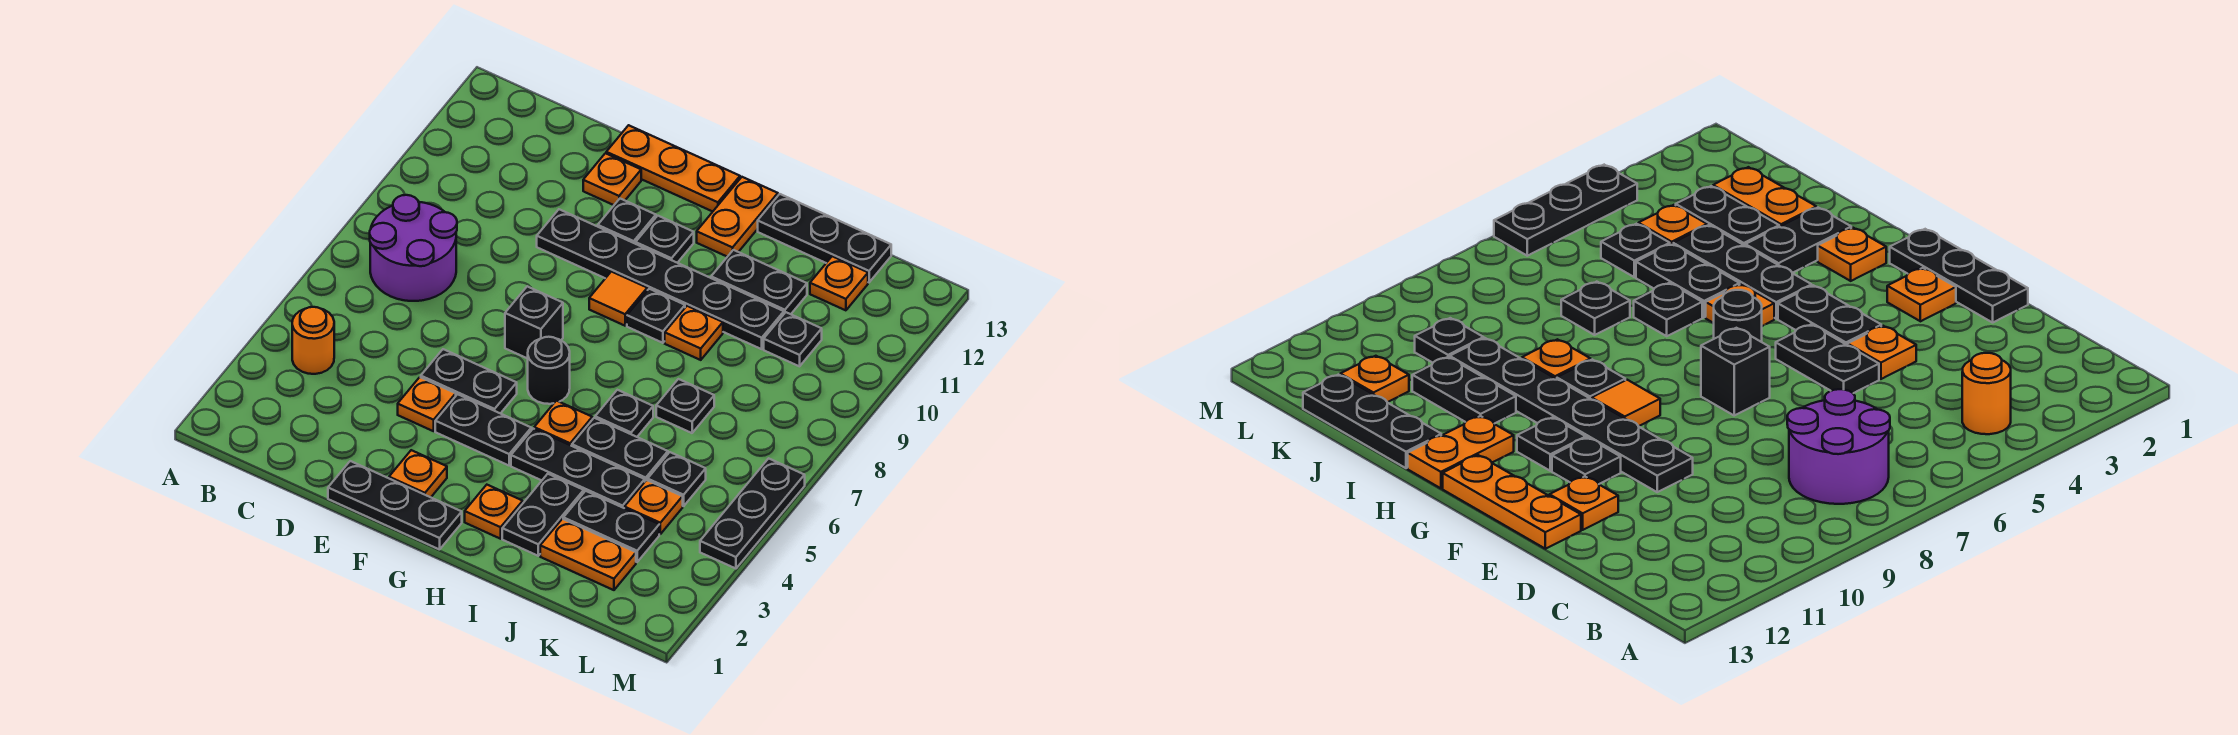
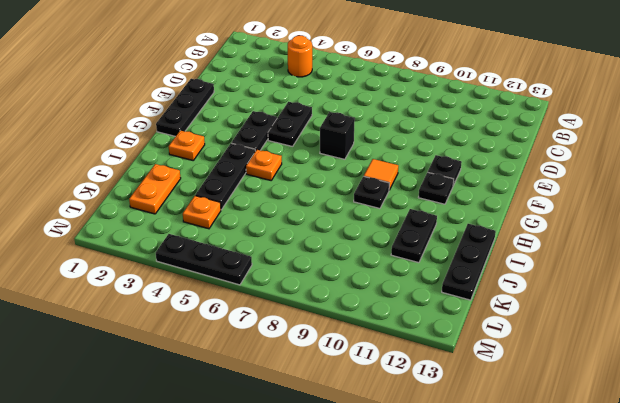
none -> purple round brick B7:C8 level 1
none -> orange plate E4 level 1
none -> black plate E10:J10 level 1
none -> orange plate E12 level 1

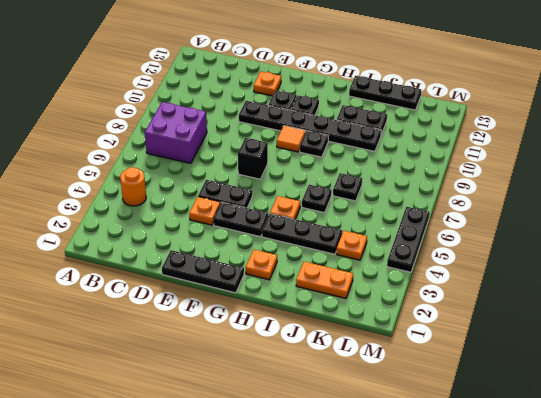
purple brick B7:C8 level 1 -> purple round brick B7:C8 level 1
none -> orange plate E13:G13 level 1
none -> orange plate F2 level 1
none -> black round brick G6 level 1
none -> orange plate H12:H13 level 1

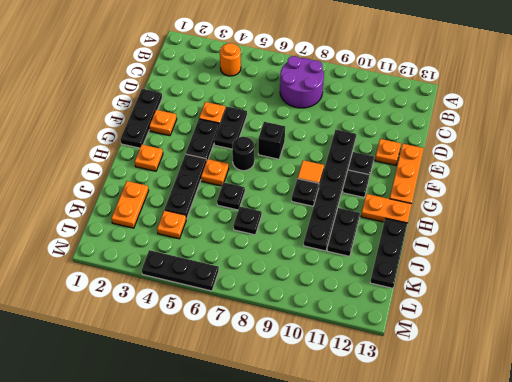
none -> black plate I2:I3 level 1
none -> black plate I5:J5 level 1
none -> orange plate I9 level 1
none -> black plate J3:K3 level 1

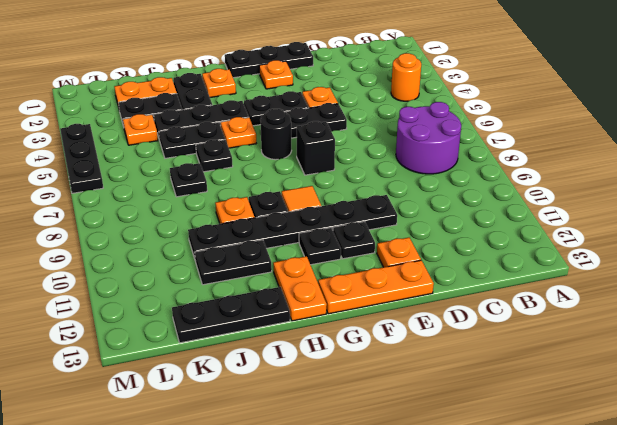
none -> black plate K5 level 1
none -> black plate K10 level 1
none -> orange plate K12 level 1

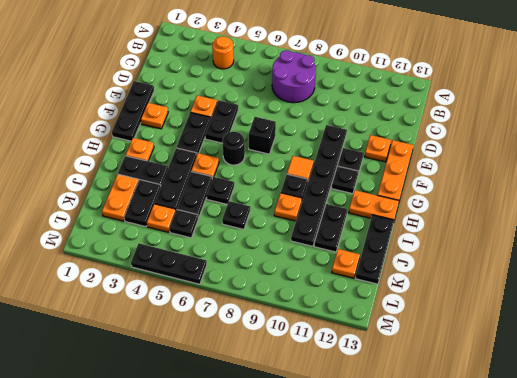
none -> black plate K10 level 1

